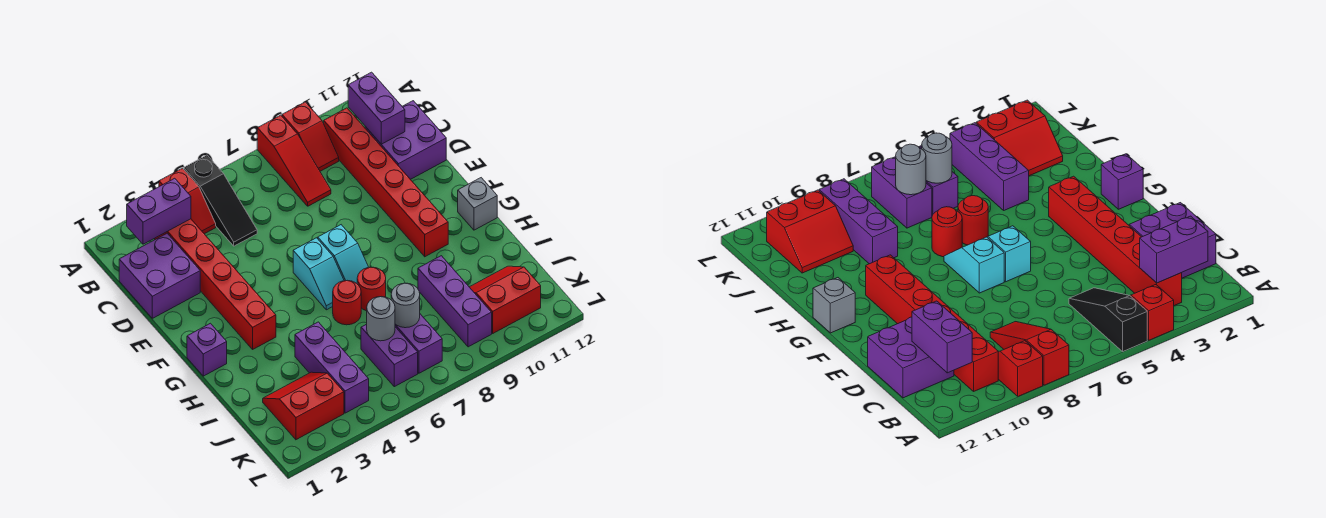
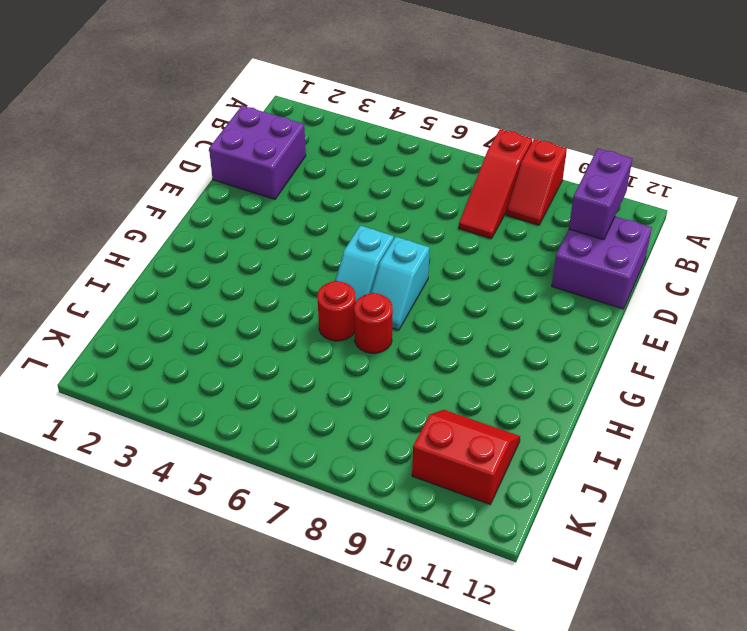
none -> red slope A4:B4 level 1 top A
none -> black slope A5:C5 level 1 top A
none -> red brick B3:G3 level 1

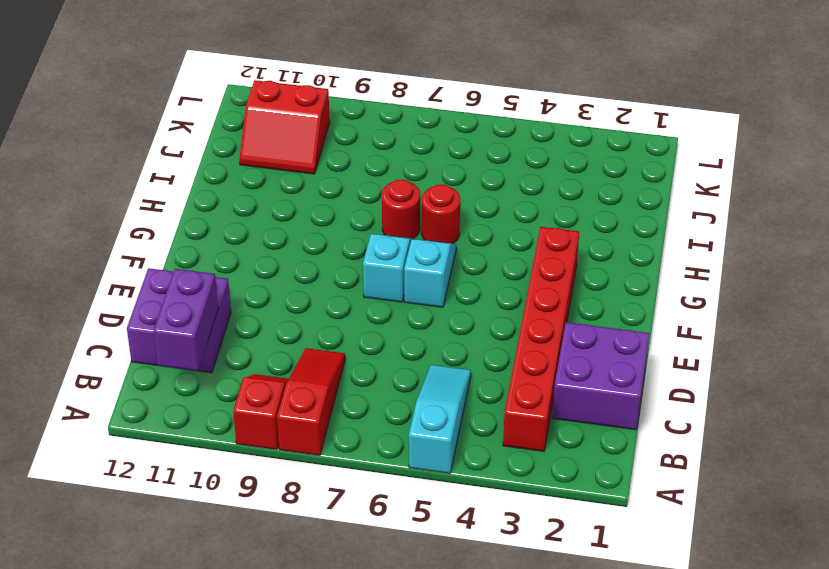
cyan slope A5:C5 level 1 top A -> black slope A5:C5 level 1 top A
none -> red slope A4:B4 level 1 top A
none -> red brick B10:G10 level 1
none -> purple brick G1 level 1

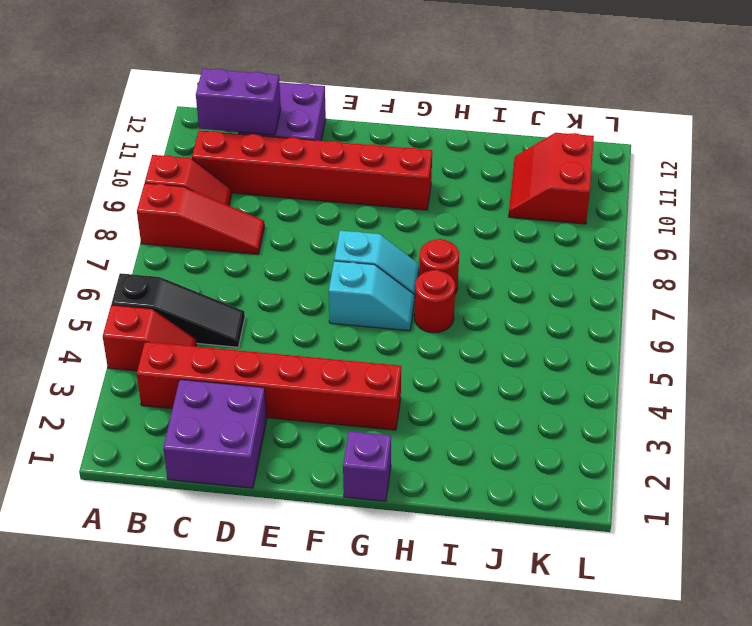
none -> grey brick G12 level 1
none -> purple brick I4:K4 level 1
none -> purple brick I9:K9 level 1

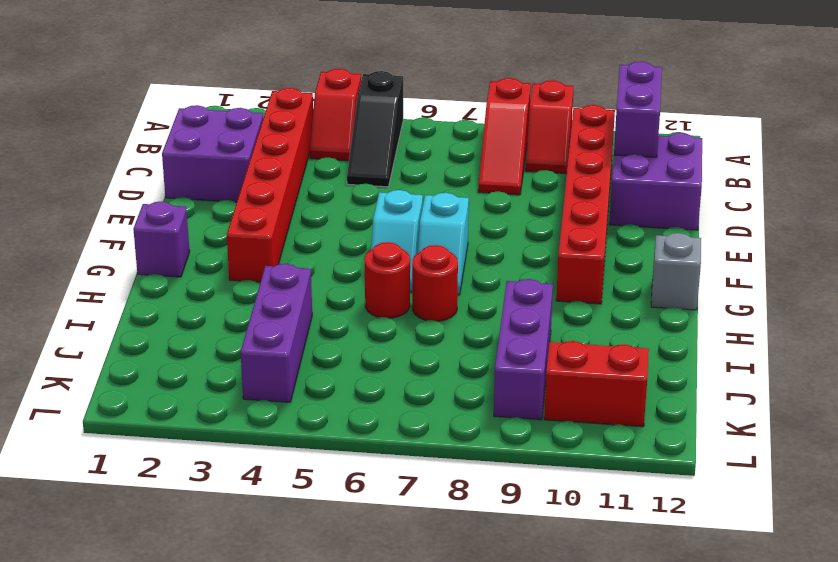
none -> red slope J2:K3 level 1 top K
none -> purple brick J6:K6 level 1
none -> purple brick J7:K7 level 1

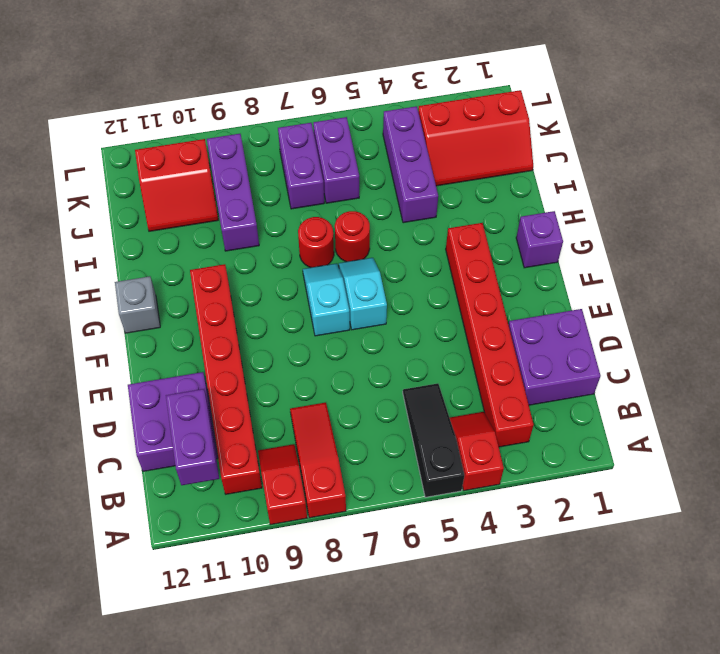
red slope J1:K3 level 1 top K -> red slope J2:K3 level 1 top K
none -> purple brick B2:B3 level 2
none -> grey round brick J6 level 2
none -> grey round brick J7 level 2

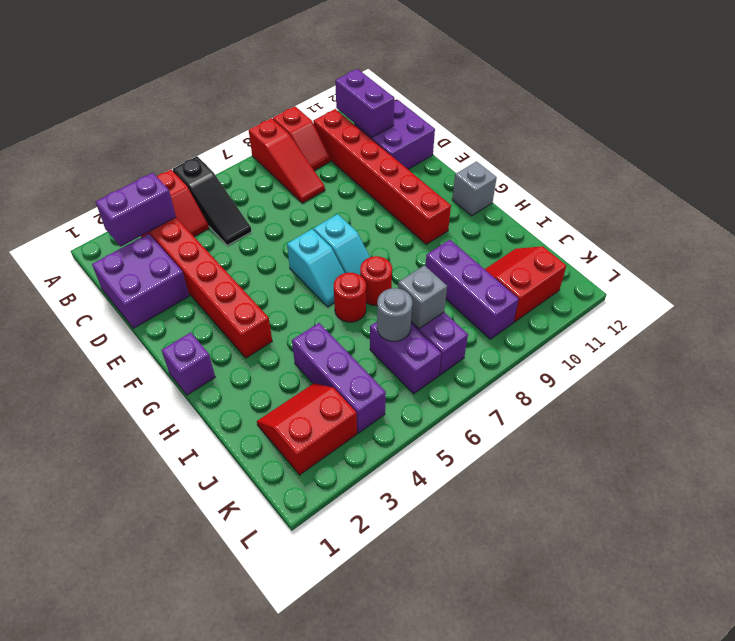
grey brick J7 level 2 -> grey round brick J7 level 2

